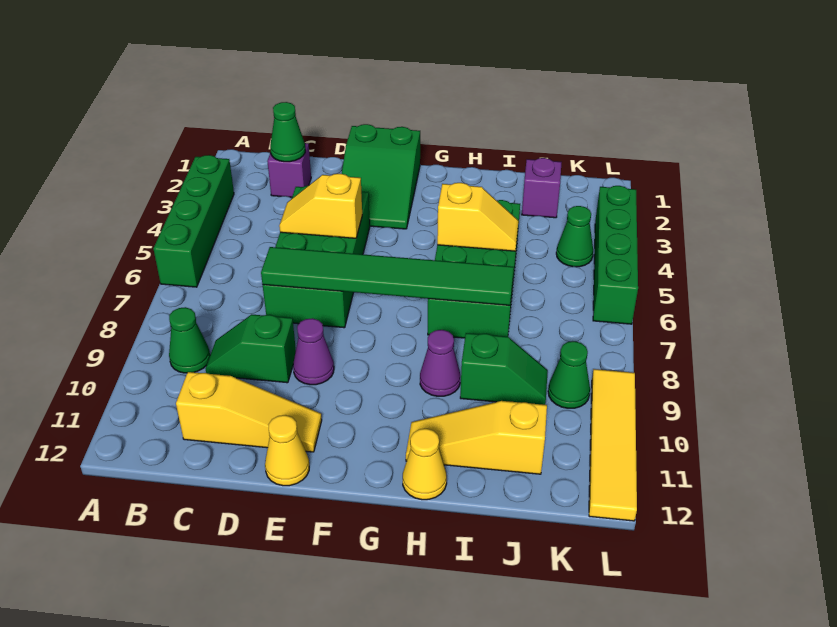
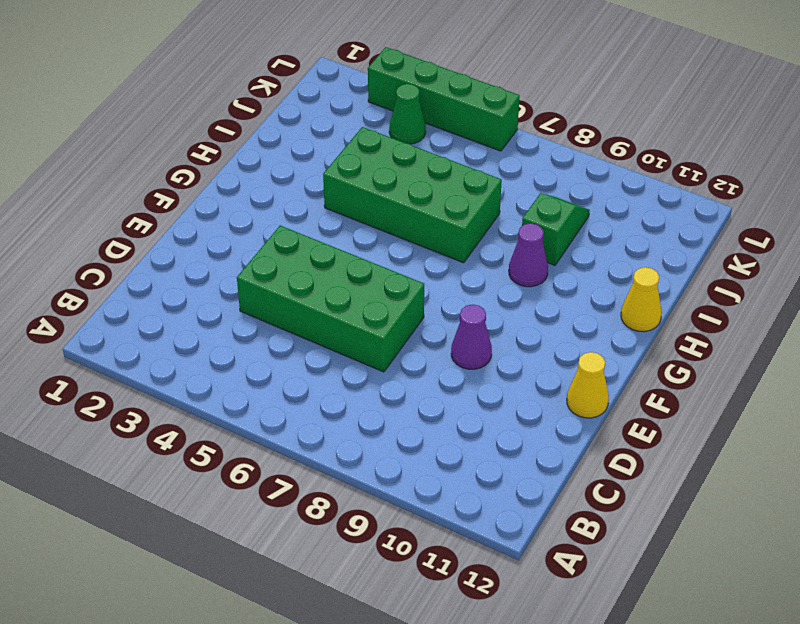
none -> green brick A3:A6 level 1
none -> green cone B9 level 1
none -> purple brick C2 level 1

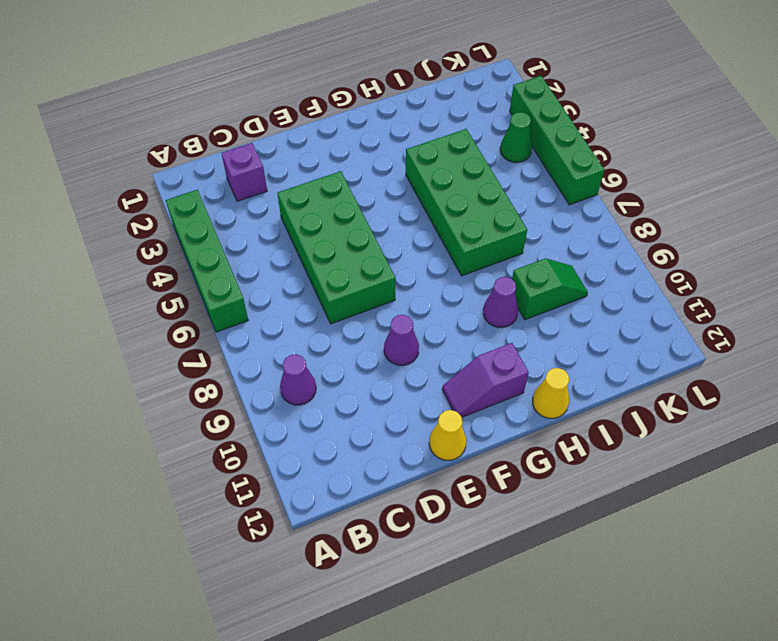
purple cone B9 level 1 -> green cone B9 level 1
purple slope F11:G11 level 1 top G -> none
none -> green slope C9:D9 level 1 top D
none -> yellow slope C11:E11 level 1 top C
none -> green slope E1:F3 level 1 top 1

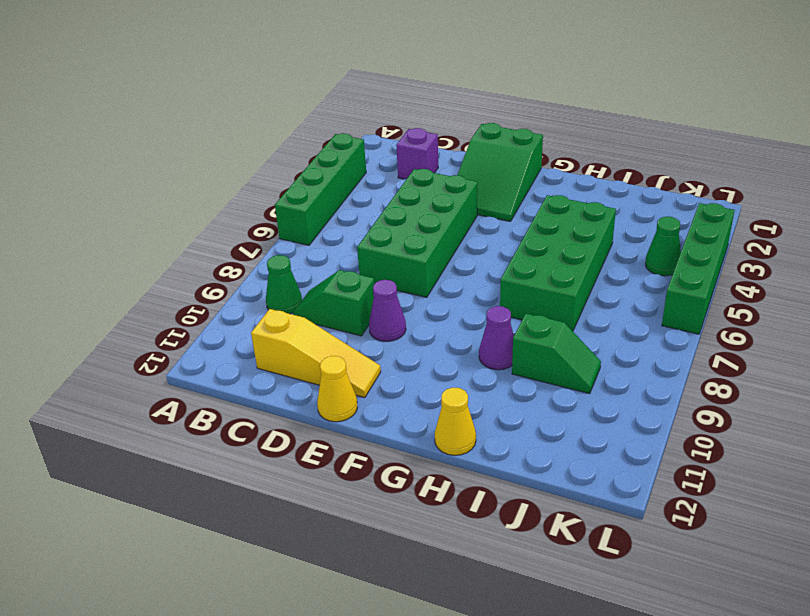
none -> yellow slope H11:J11 level 1 top J
none -> purple brick J2 level 1
none -> green cone K9 level 1

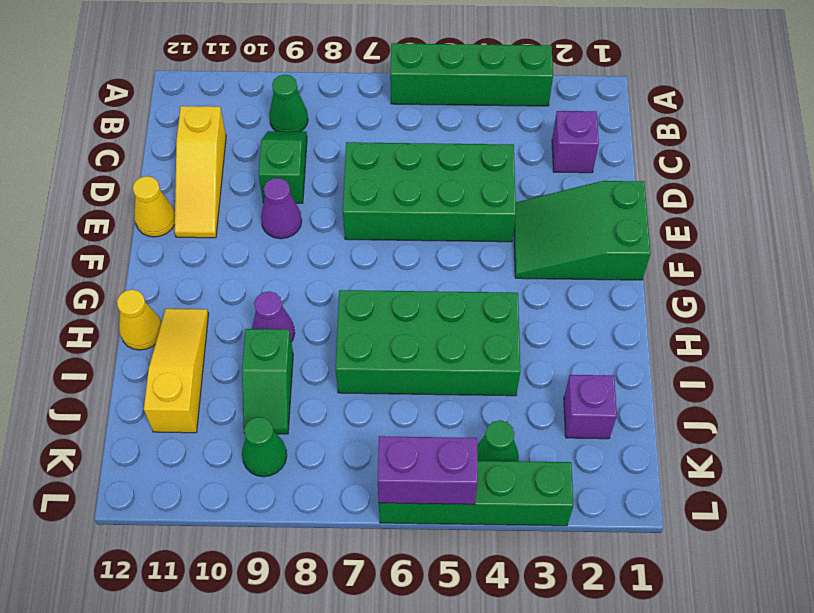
purple brick L5:L6 level 2 -> none
none -> yellow tile L9:L12 level 1
none -> green cone C2 level 2
none -> yellow slope D5:E5 level 2 top E

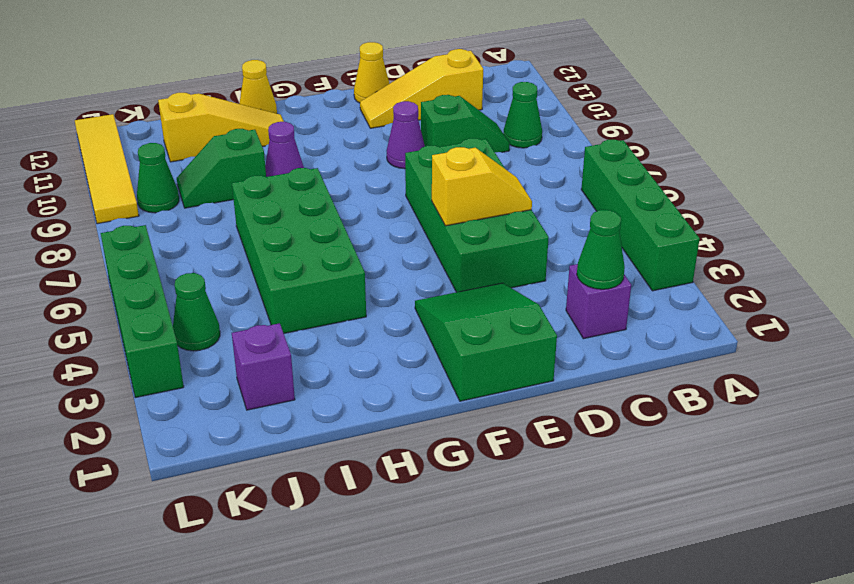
none -> green tile D7:I7 level 2
none -> yellow slope H5:I5 level 2 top H

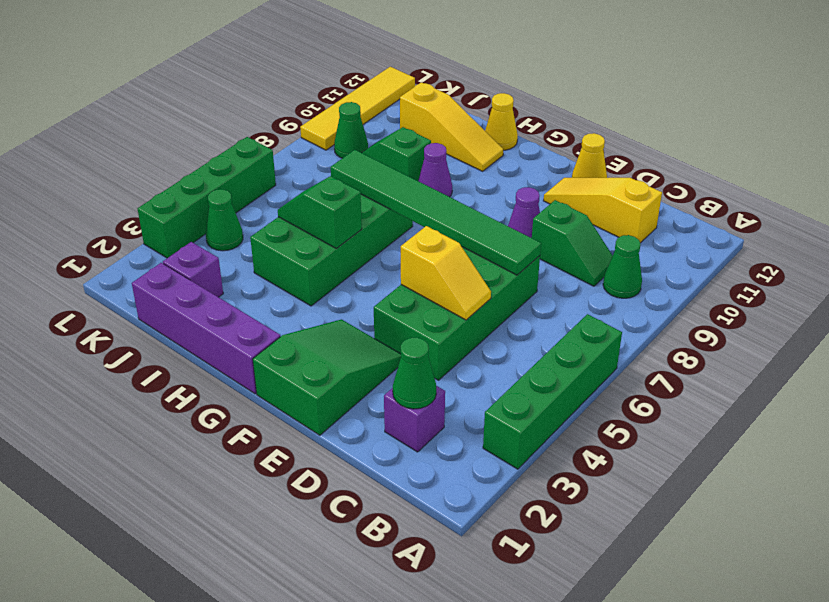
purple brick G1:J1 level 1 -> none
green slope H5:I5 level 2 top H -> yellow slope H5:I5 level 2 top H

